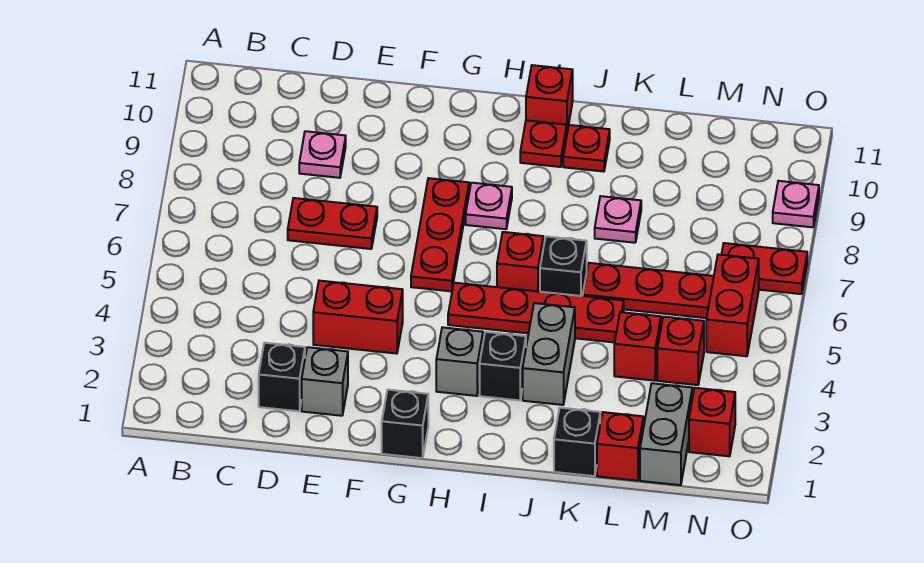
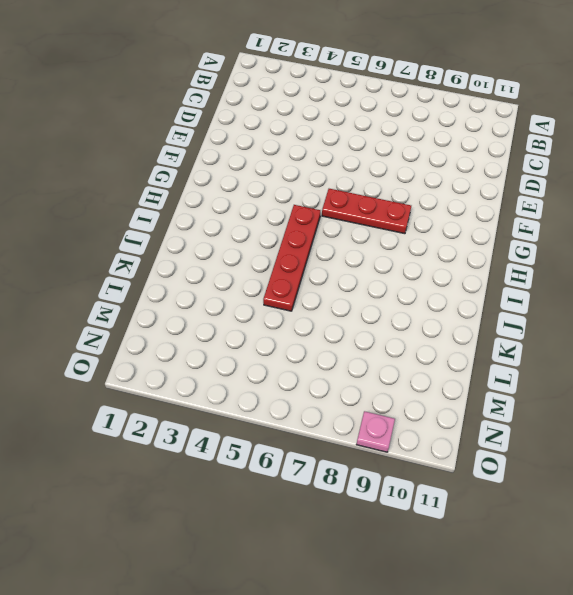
none -> black brick D2 level 1
none -> red plate D7:E7 level 1
none -> pink plate D9 level 1

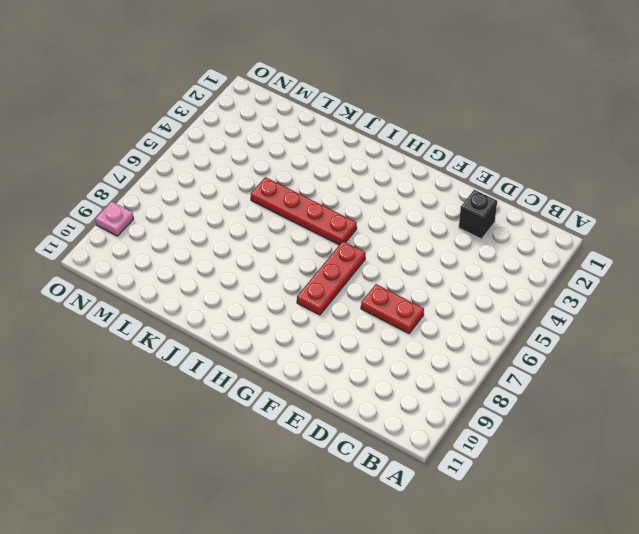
none -> pink plate D9 level 1
none -> grey brick E2 level 1
none -> red brick E4:F4 level 1

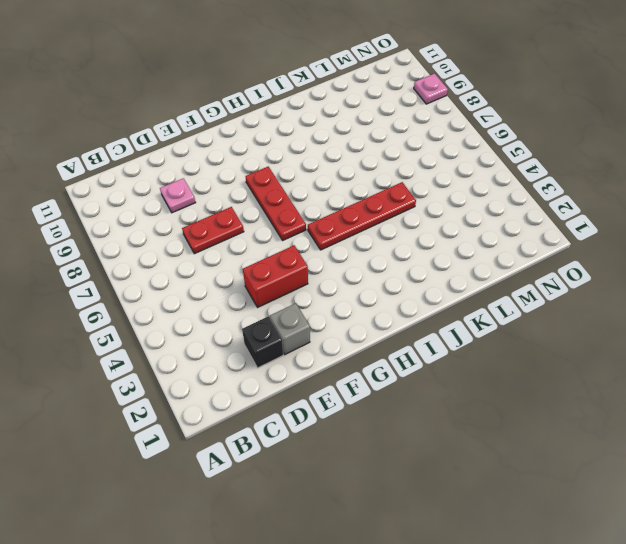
none -> black brick G1 level 1
none -> grey brick H3 level 1
none -> pink plate H8 level 1

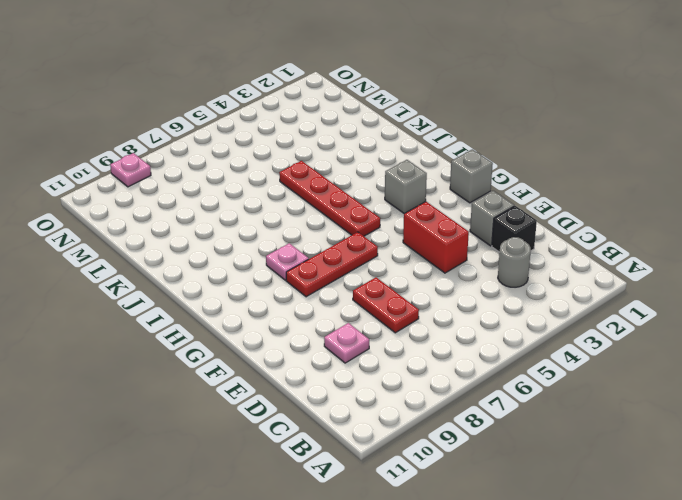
grey round brick C3 level 1 -> none
grey brick G1 level 1 -> black brick G1 level 1
none -> black brick I3 level 1
none -> red brick I6 level 1
none -> red plate I10 level 1

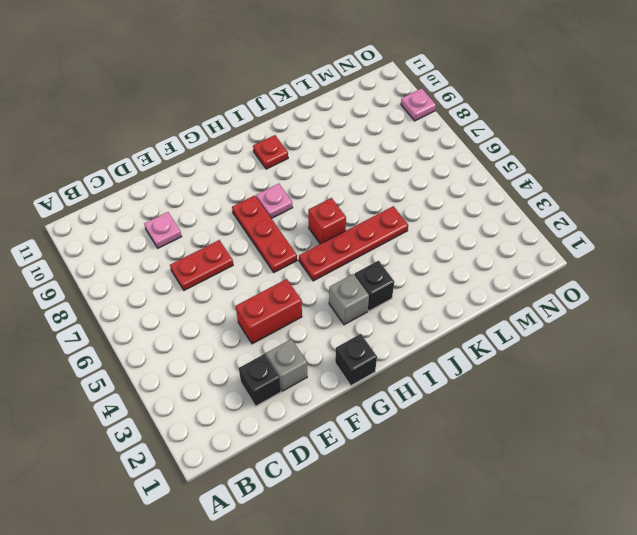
none -> red brick I11 level 1
none -> grey brick J3:J4 level 1
none -> black brick J6 level 1

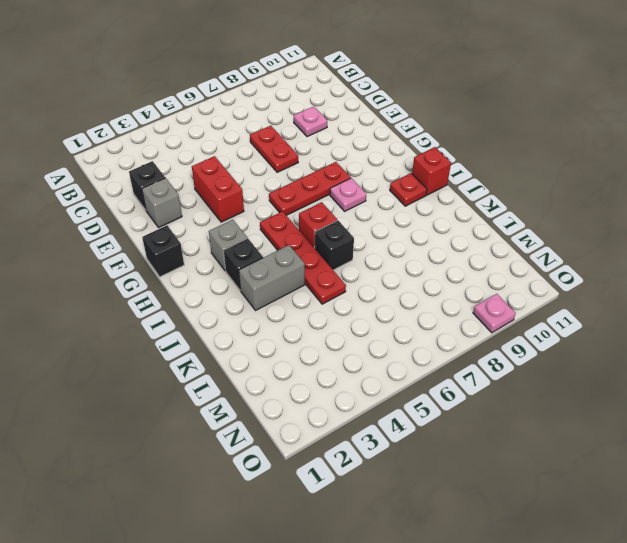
none -> red plate J10 level 1
none -> black brick K1 level 1
none -> red plate K6:M6 level 1

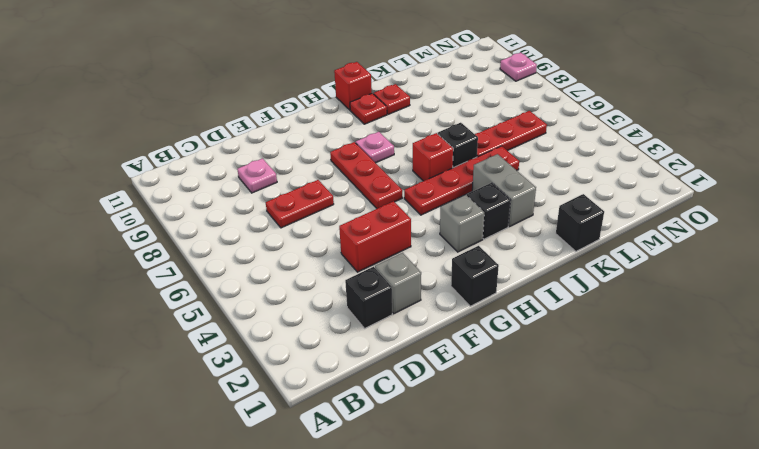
none -> pink plate K8 level 1
none -> red brick L1 level 1
none -> red brick L4 level 1

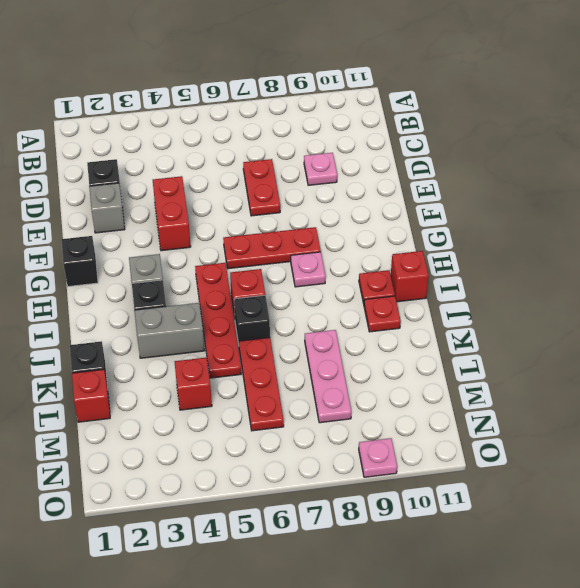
pink plate K8:M8 level 1 -> pink plate K8 level 1
none -> grey brick M1:M2 level 1
none -> red brick M4 level 1
none -> red brick N2 level 1

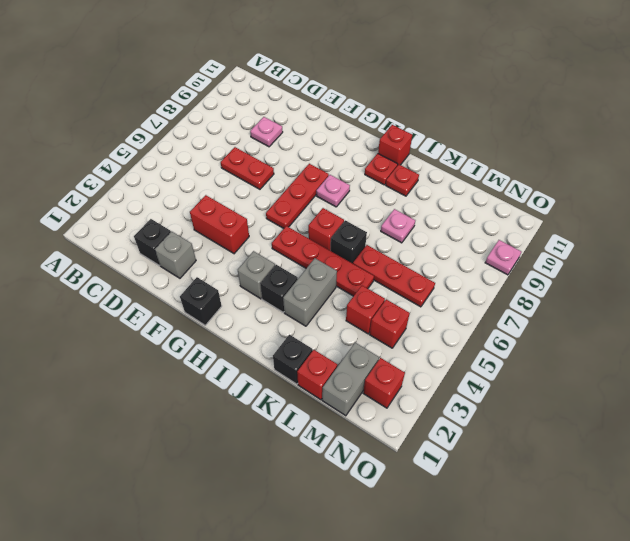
none -> red brick N5:N6 level 1
none -> red plate N7:O7 level 1

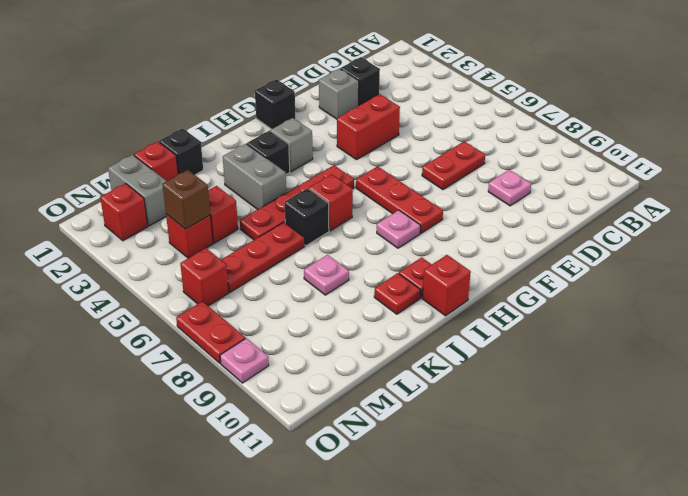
brown brick M4 level 2 -> none
red brick N6 level 1 -> red brick N5:N6 level 1
red plate O7:O8 level 1 -> red plate N7:O7 level 1

